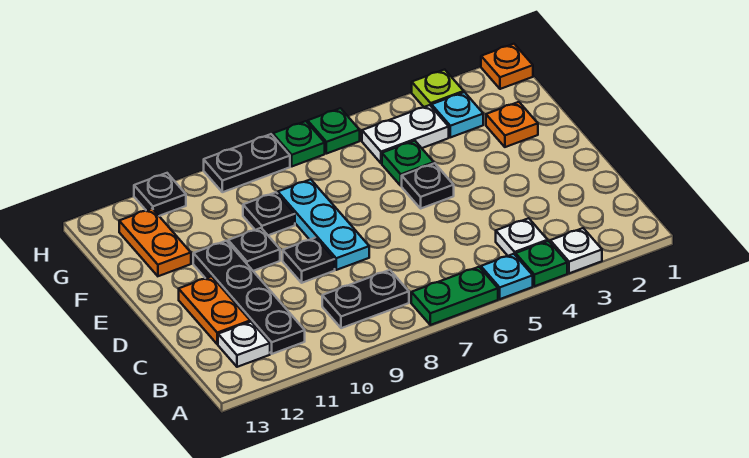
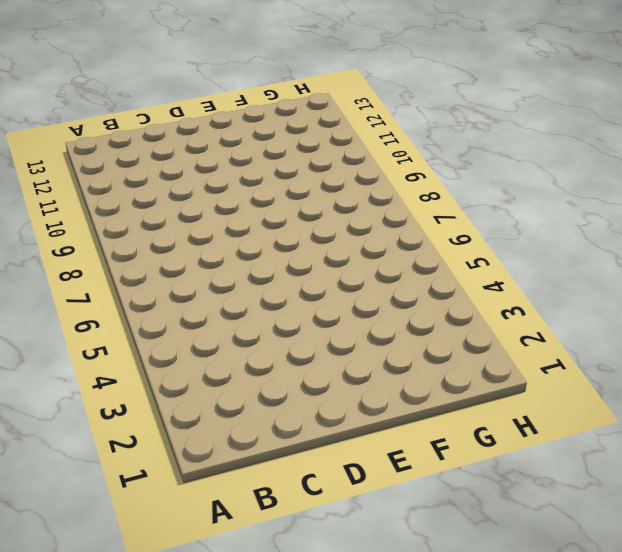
none -> white plate A3 level 1
none -> green plate A4 level 1
none -> cyan plate A5 level 1

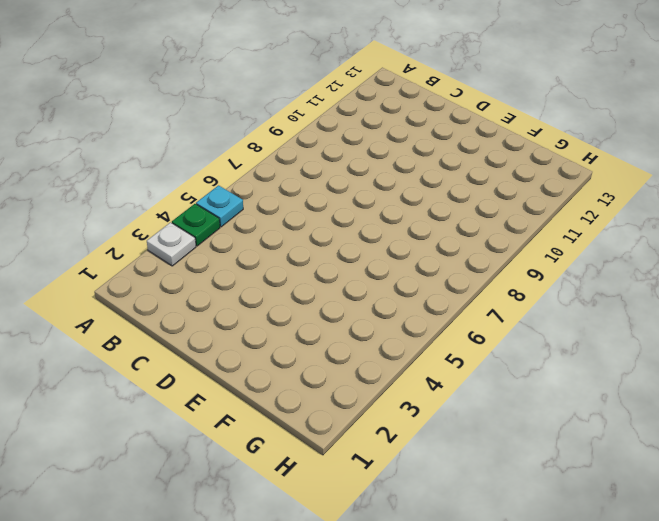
none -> green plate A6:A7 level 1
none -> white plate B4 level 1
none -> black plate B8:B9 level 1

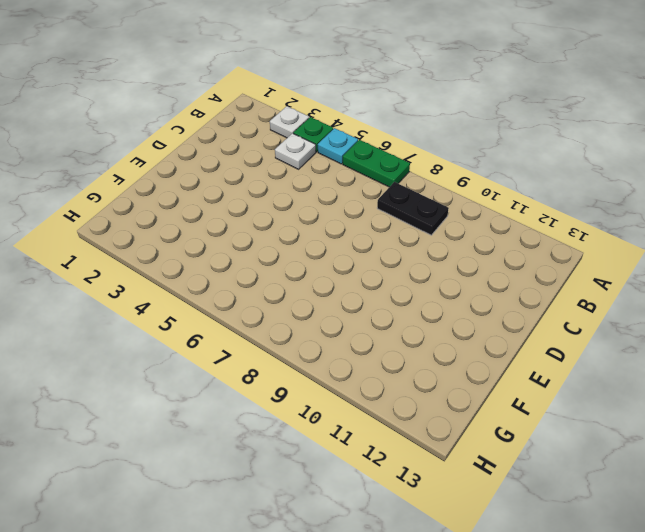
none -> black plate B11:E11 level 1
none -> white plate B12 level 1
none -> orange plate C12:D12 level 1

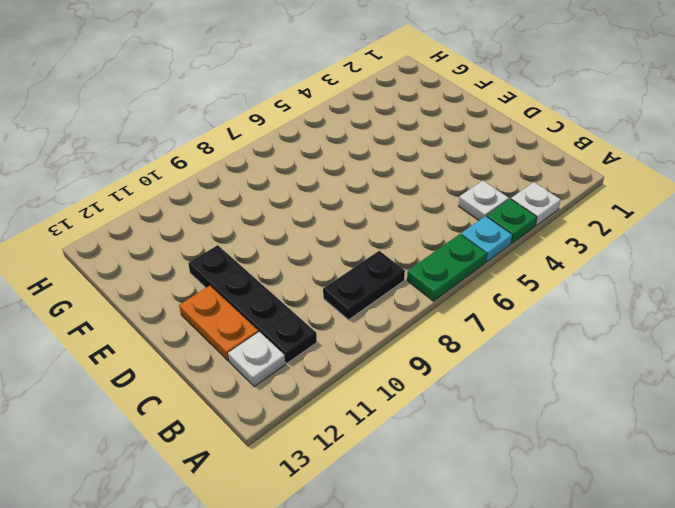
none -> cyan plate D8:F8 level 1
none -> black plate D9 level 1
none -> black plate E5 level 1

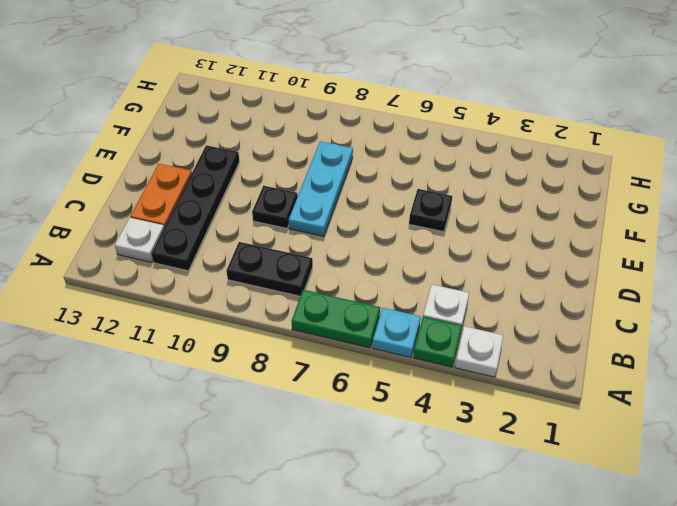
none -> black plate E10 level 1
none -> orange plate F2 level 1
none -> green plate F5 level 1

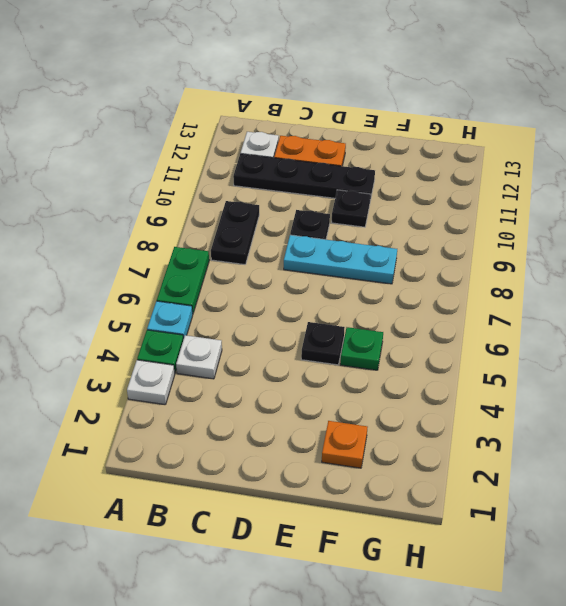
none -> black plate F9 level 1
none -> orange plate F12:G12 level 1
none -> cyan plate G3 level 1

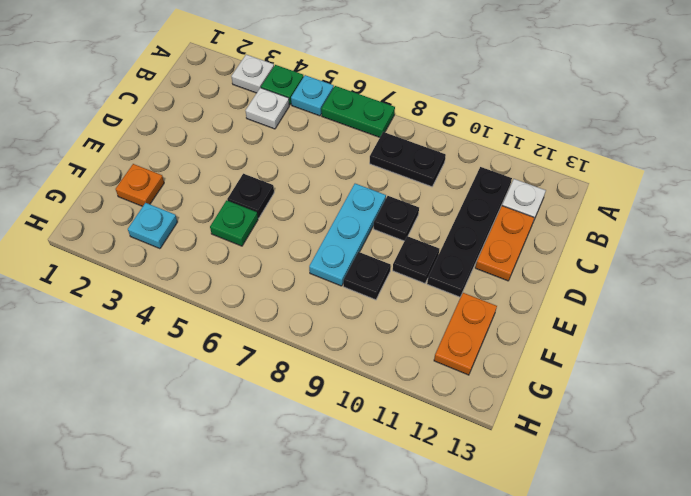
none -> white plate G4:G5 level 1
none -> orange plate H1 level 1
none -> lime plate H3 level 1

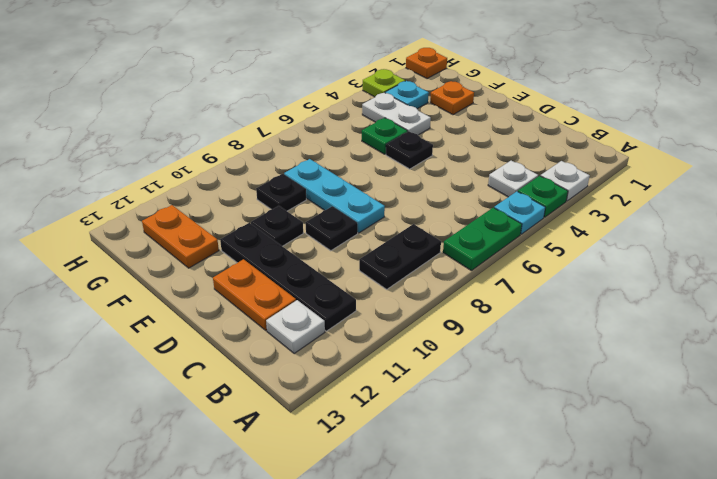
white plate F4:G4 level 1 -> white plate G4:G5 level 1
none -> green plate H6 level 1
none -> green plate H7 level 1
none -> black plate H8:H9 level 1

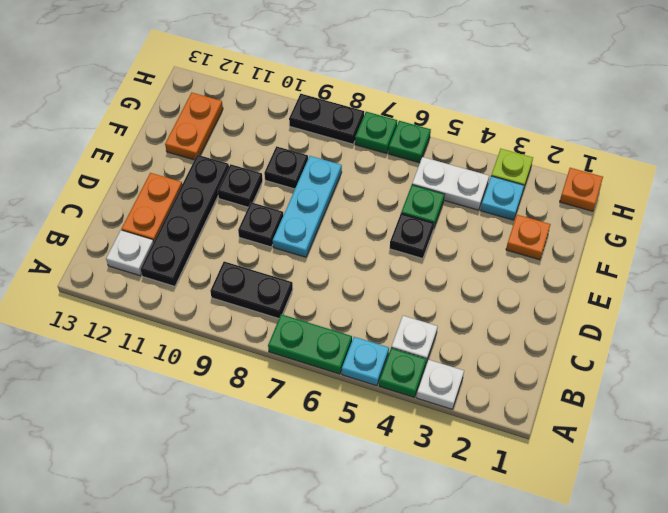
none -> black plate H11 level 1

